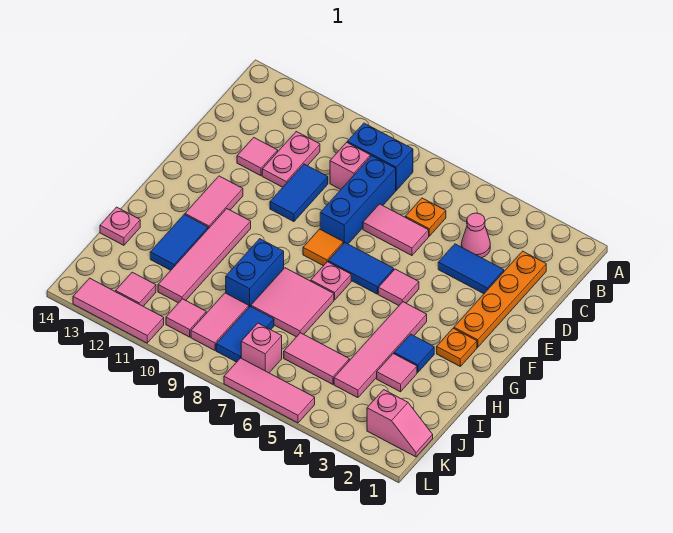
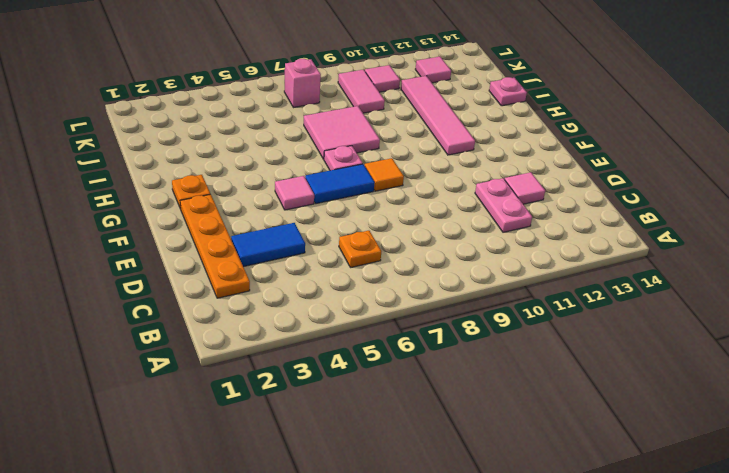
none -> blue brick B8:B9 level 1
none -> pink cone C4 level 1
none -> blue brick C8:E8 level 1
none -> pink brick C9 level 1

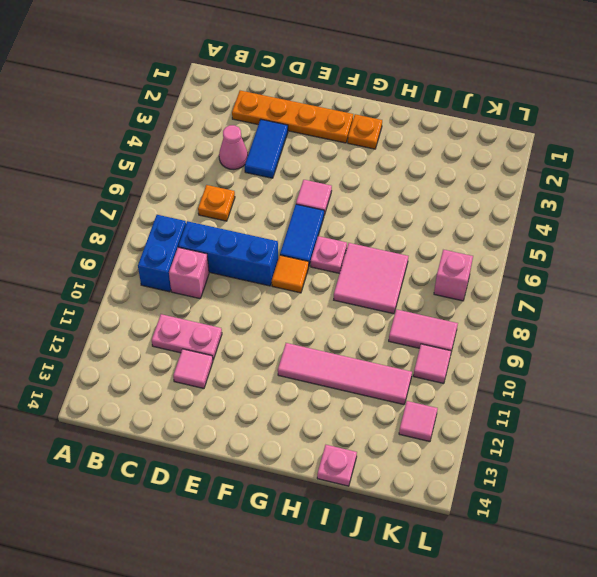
none -> pink tile D6:D7 level 1
none -> blue tile D10:E10 level 1
none -> pink tile F12:G12 level 1
none -> pink tile G4:J4 level 1

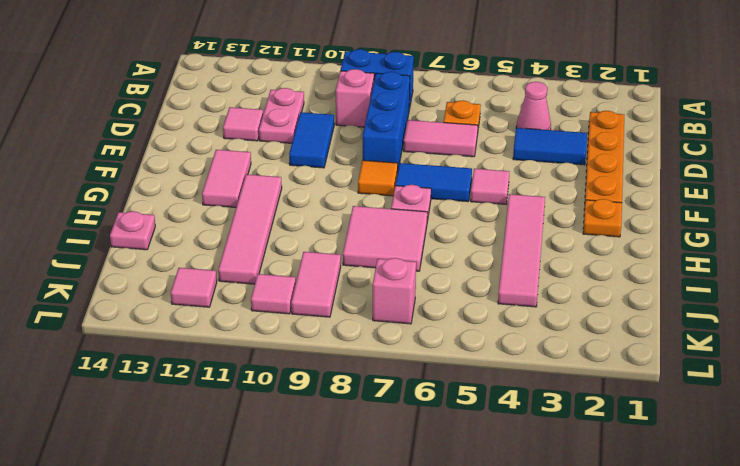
none -> blue tile H3 level 1
none -> blue brick H9:I9 level 1
none -> blue tile H12:I12 level 1
none -> pink tile I3 level 1

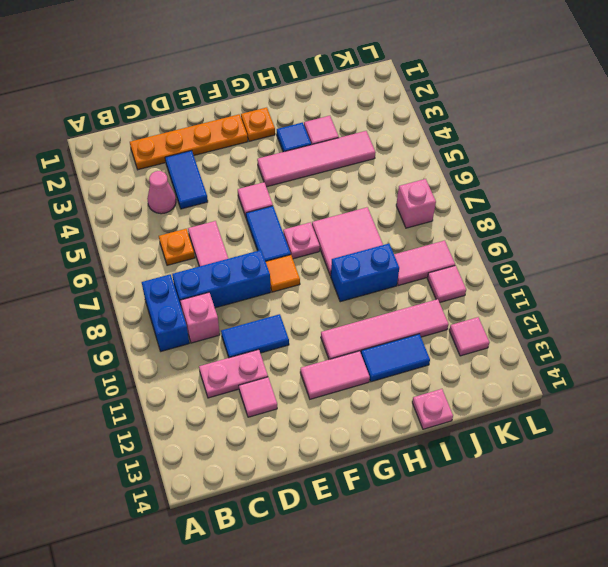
none -> pink tile J5:J6 level 1
none -> blue tile J8:K8 level 1
none -> pink slope K1:K2 level 1 top 2
none -> pink tile L5:L7 level 1

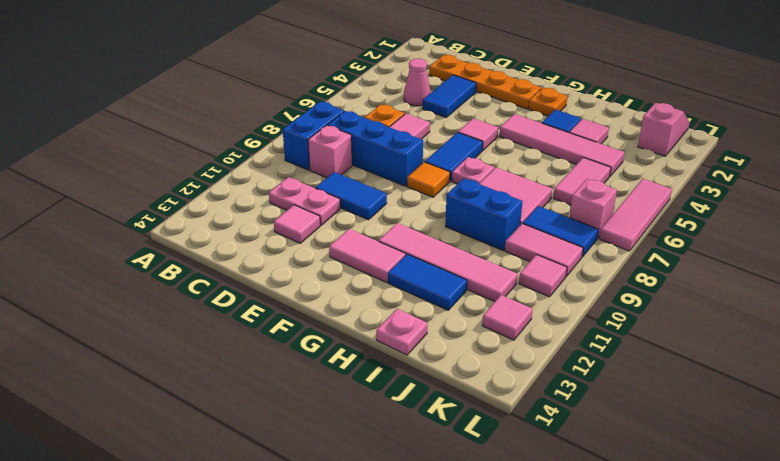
none -> pink tile L11:L13 level 1

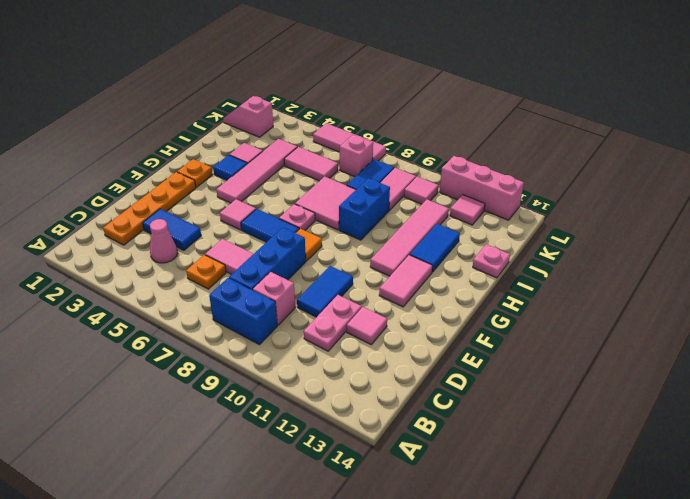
pink brick L11:L13 level 1 -> pink tile L11:L13 level 1

